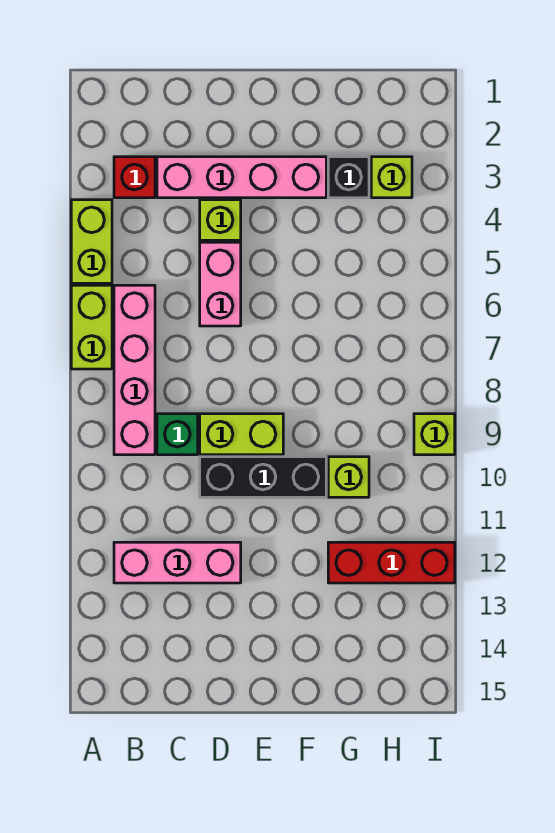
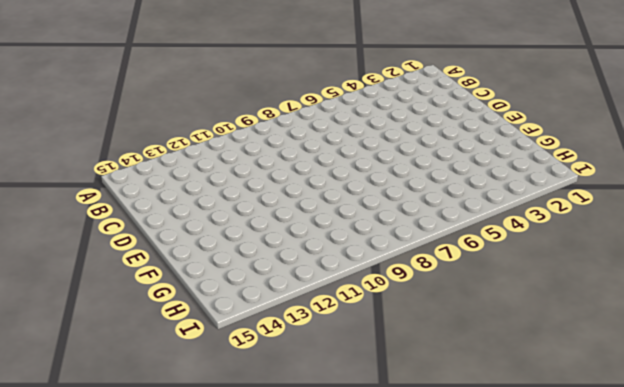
none -> lime brick A4:A5 level 1
none -> lime brick A6:A7 level 1
none -> red brick B3 level 1

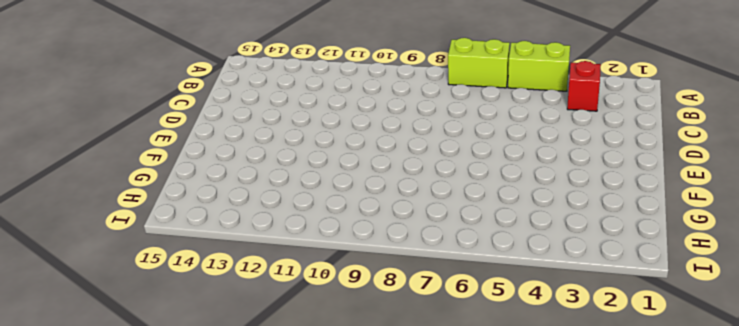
none -> pink brick B6:B9 level 1
none -> pink brick B12:D12 level 1
none -> pink brick C3:F3 level 1

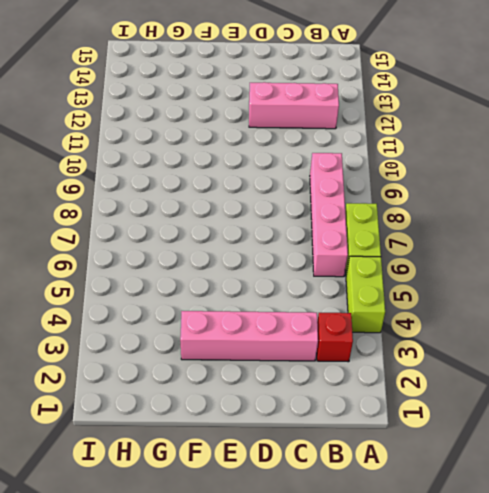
none -> green brick C9 level 1
none -> lime brick D4 level 1
none -> pink brick D5:D6 level 1

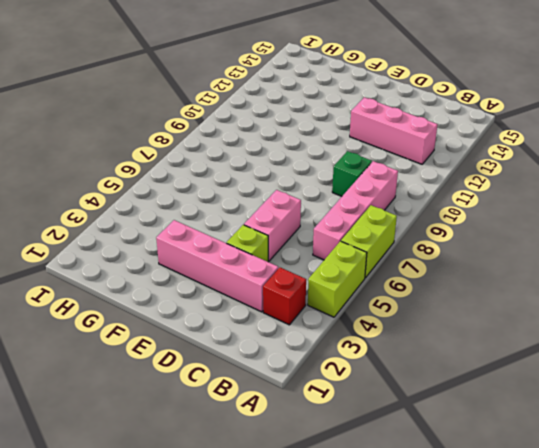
none -> lime brick D9:E9 level 1
none -> black brick D10:F10 level 1
none -> black brick G3 level 1

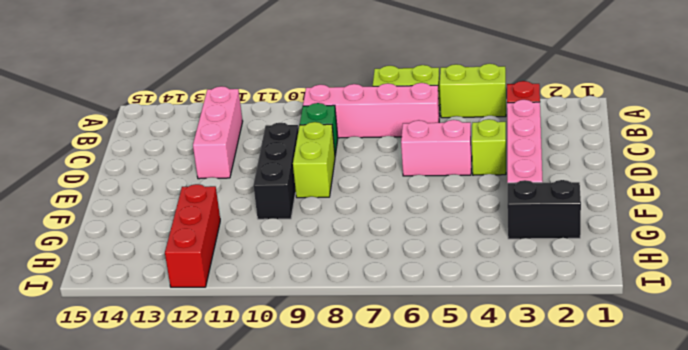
black brick G2:G3 level 1 -> black brick G3 level 1
none -> lime brick G10 level 1
none -> lime brick H3 level 1
none -> lime brick I9 level 1

